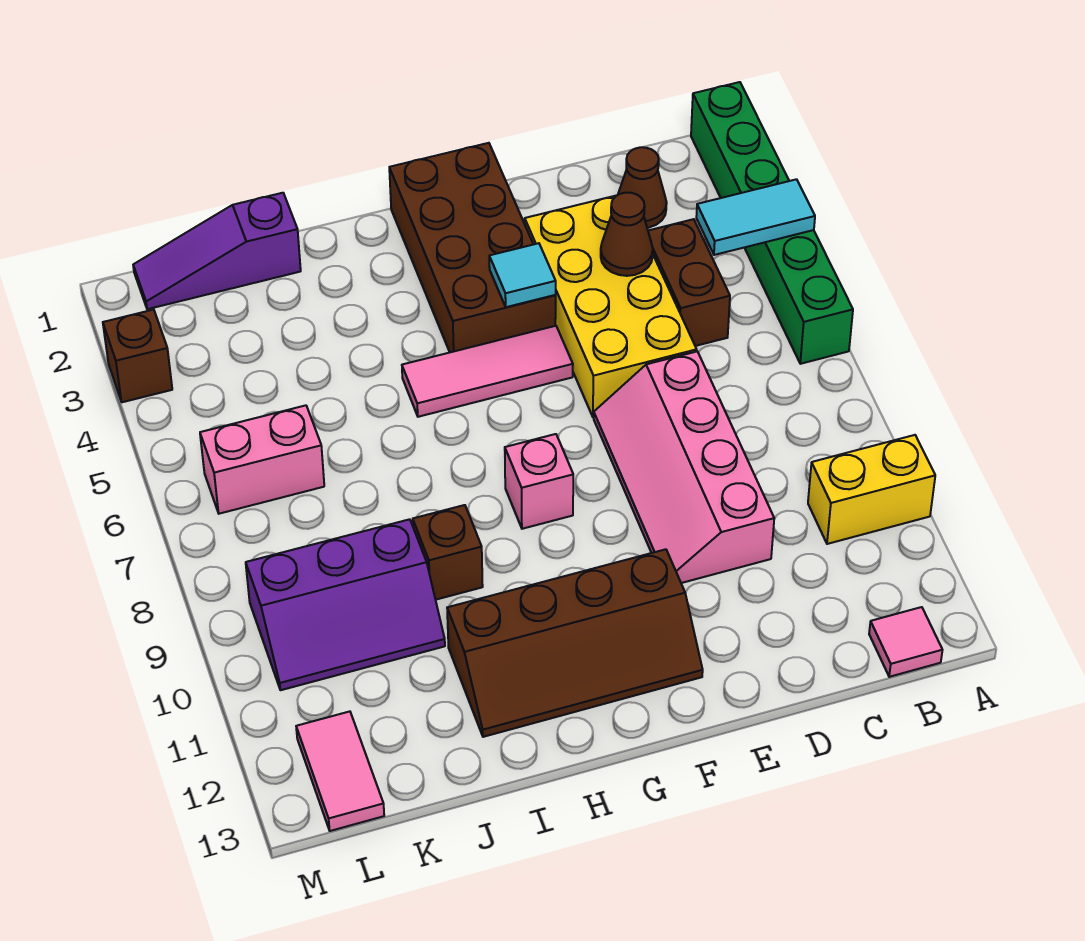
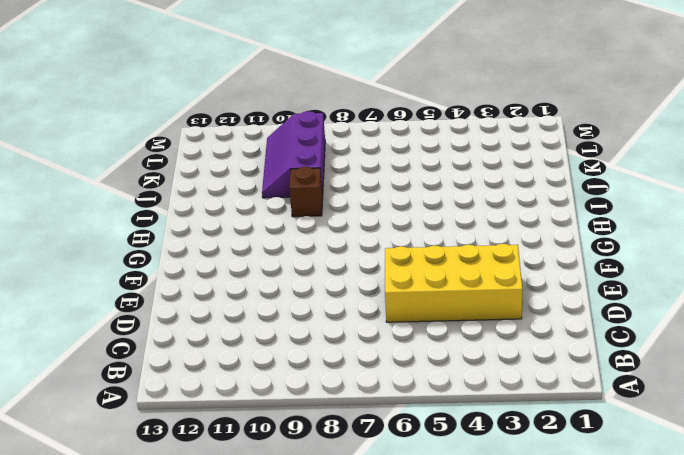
none -> green brick A1:A6 level 1
none -> yellow brick A10:B10 level 1
none -> pink tile B13 level 1

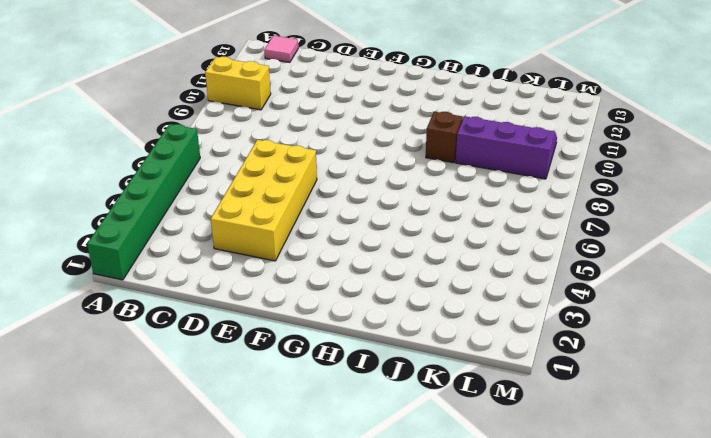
none -> brown cone C2 level 1
none -> brown brick C4:C5 level 1
none -> pink slope D7:E10 level 1 top D

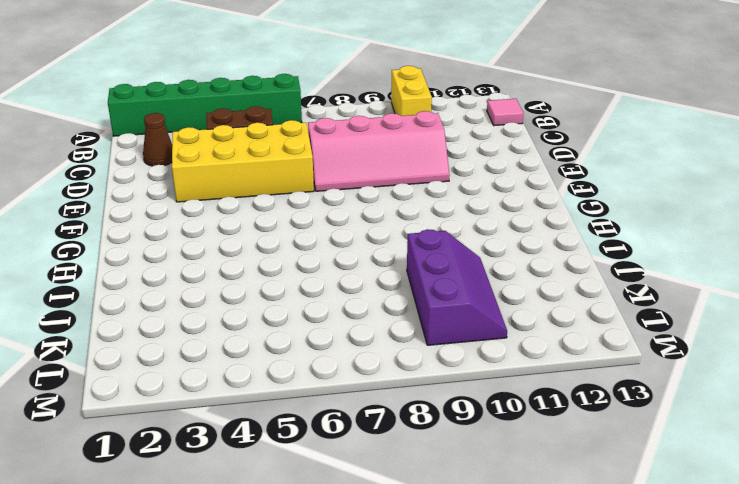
none -> brown brick F1:G4 level 1
none -> pink tile F5:H5 level 1
none -> brown slope F11:I12 level 1 top 11

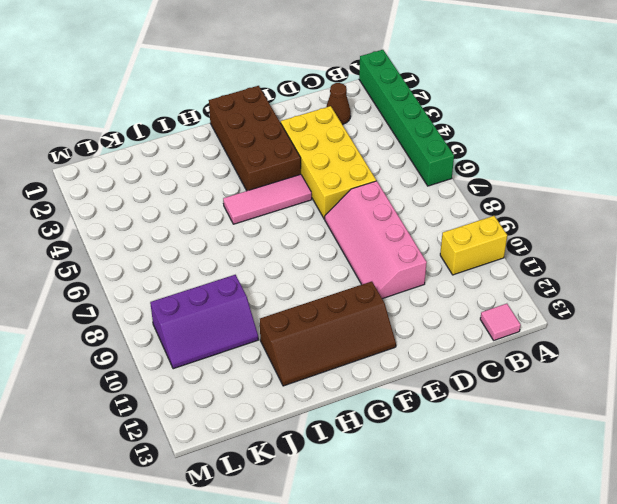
none -> brown brick C4:C5 level 1
none -> pink brick G8 level 1
none -> brown brick I9 level 1

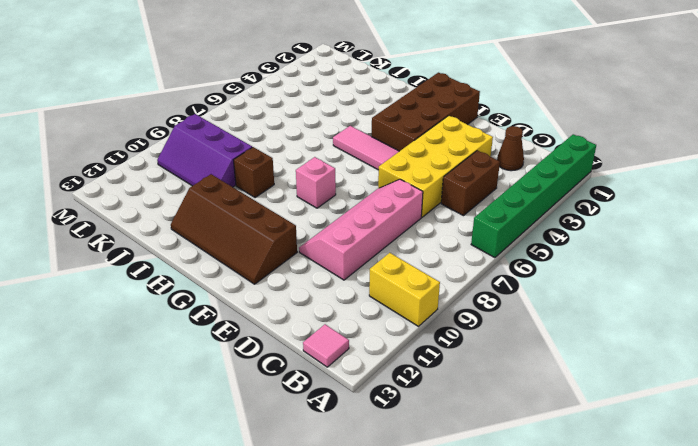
none -> purple slope J1:L1 level 1 top J
none -> pink brick K6:L6 level 1
none -> pink tile L12:L13 level 1

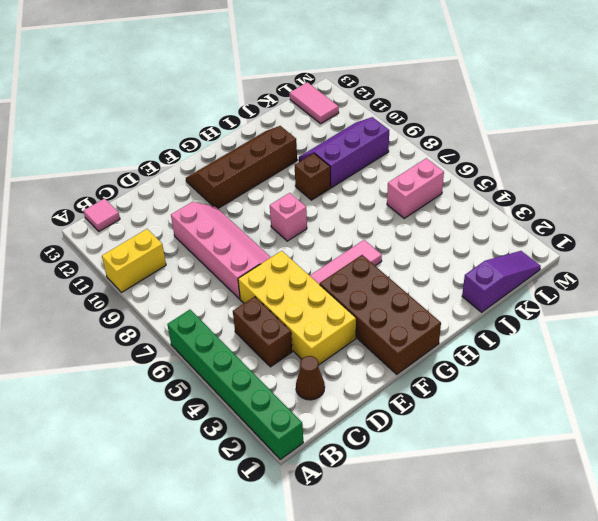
none -> brown brick M3 level 1
none -> cyan tile A4:B4 level 2
none -> brown cone D4 level 2

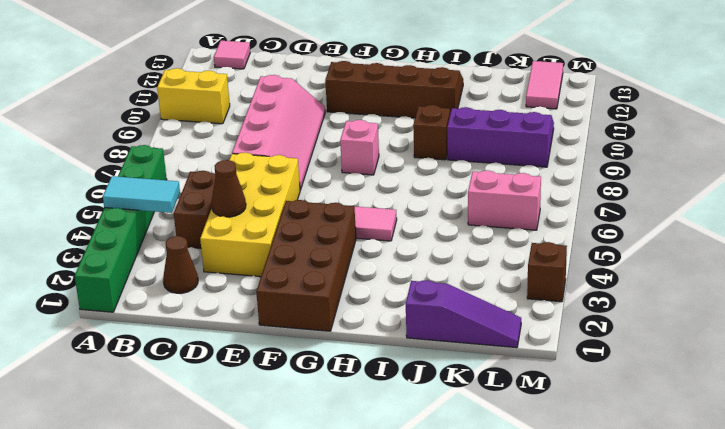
none -> cyan tile F4 level 2

